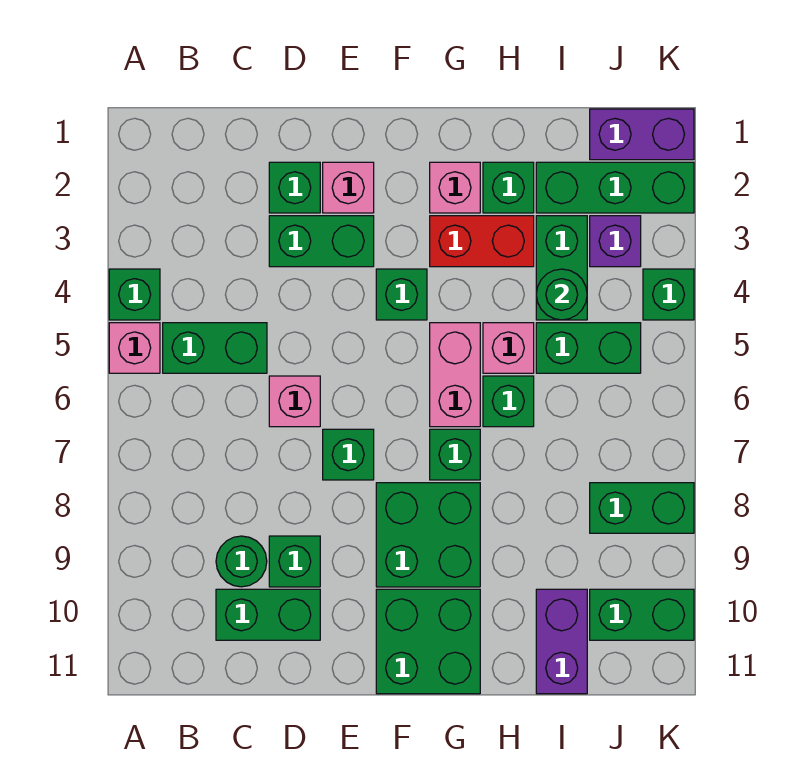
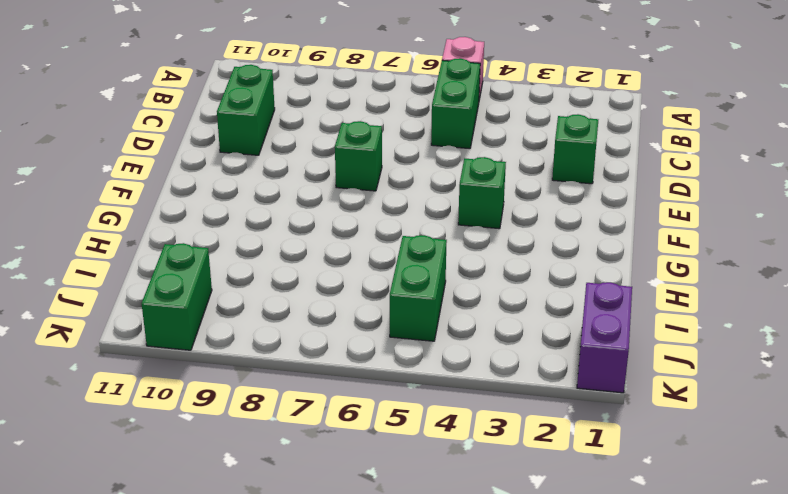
none -> green brick A4 level 1
none -> green round brick C9 level 1
none -> green brick D3:E3 level 1
none -> pink brick D6 level 1

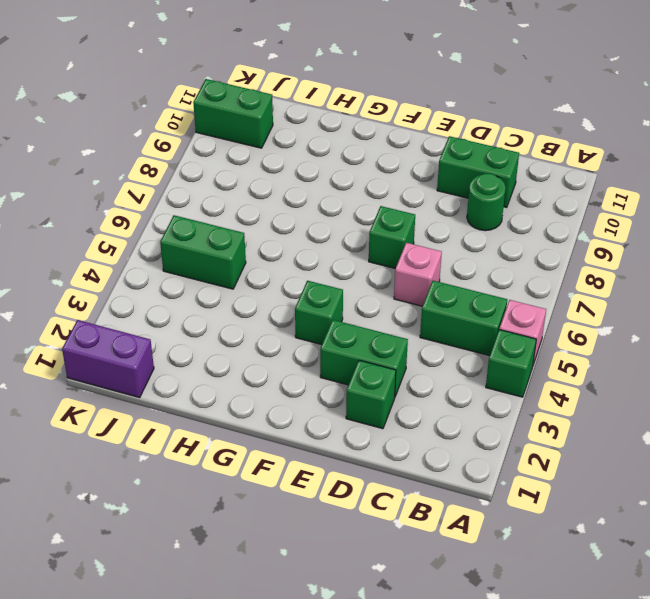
none -> green brick D9 level 1
none -> pink brick E2 level 1
none -> green brick F8:G9 level 1
none -> green brick F10:G11 level 1

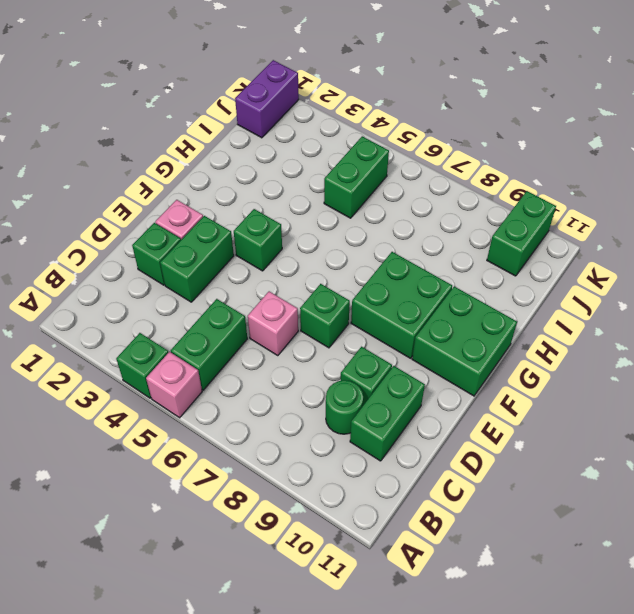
none -> pink brick G2 level 1
none -> red brick G3:H3 level 1
none -> pink brick G5:G6 level 1
none -> green brick G7 level 1

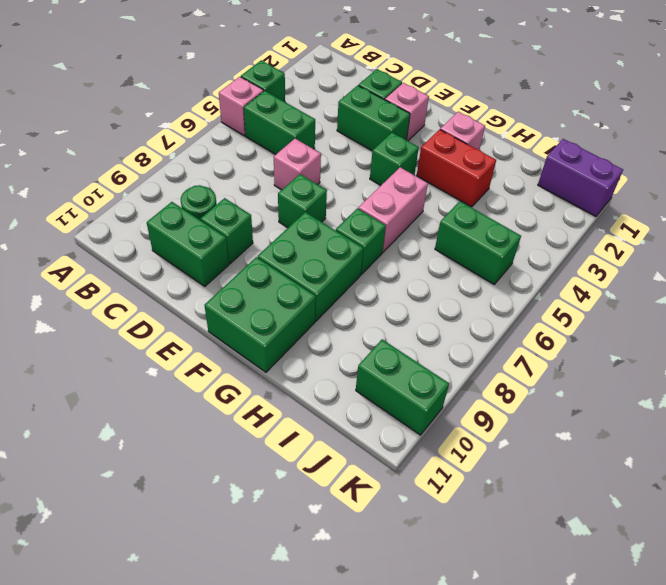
none -> green brick H2 level 1
none -> pink brick H5 level 1
none -> green brick H6 level 1
none -> green brick I2:K2 level 1

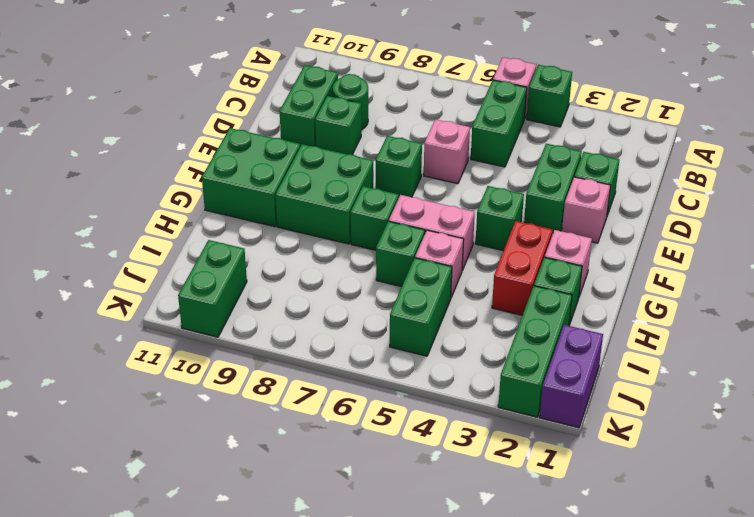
none -> green brick I3:I4 level 1
none -> purple brick I10:I11 level 1
none -> purple brick J3 level 1
none -> green brick J8:K8 level 1

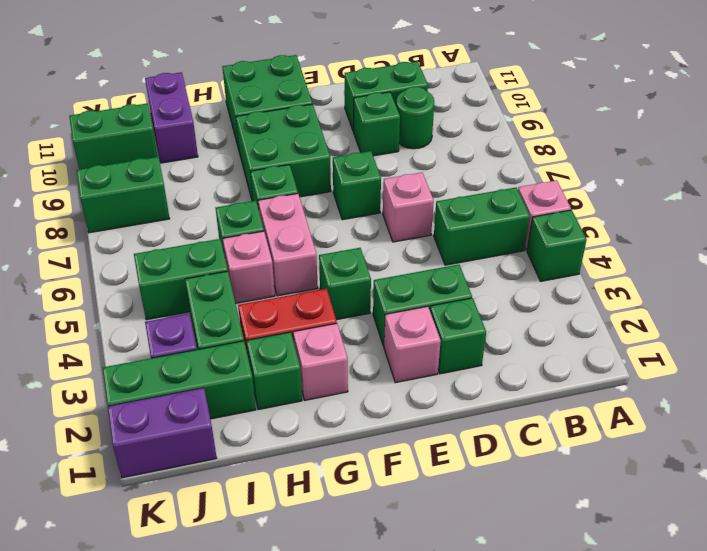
none -> green brick K4 level 1
none -> green round brick I4 level 2

